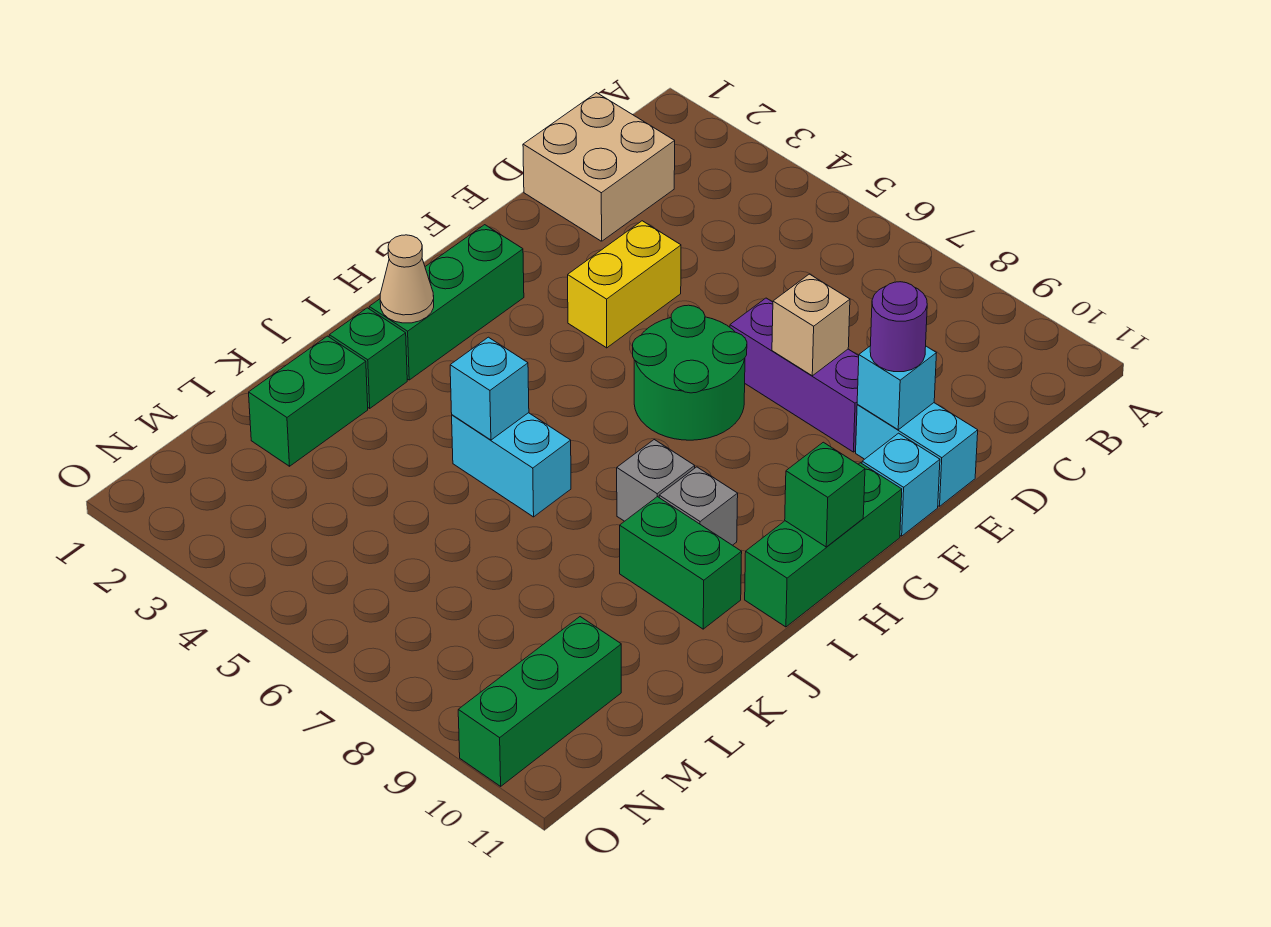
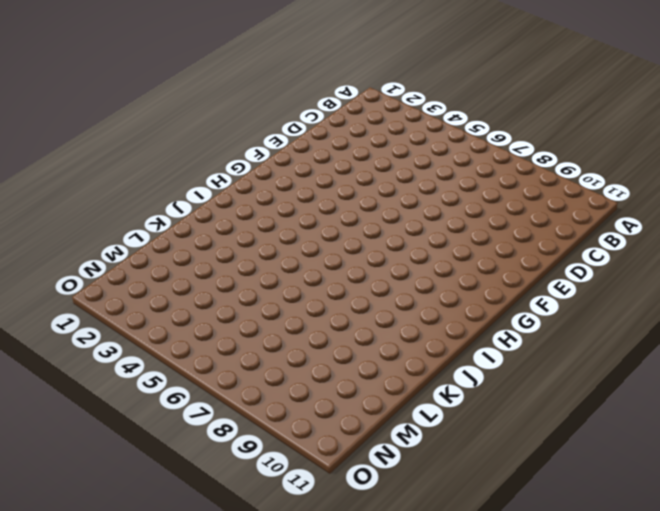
none -> tan brick C1:D2 level 1
none -> yellow brick E4:F4 level 1
none -> purple brick E7:E9 level 1

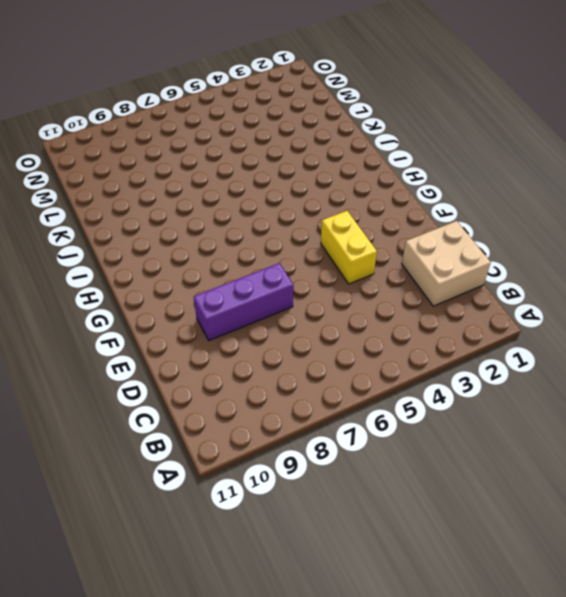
none -> cyan brick E10:E11 level 1
none -> green round brick F6:G7 level 1
none -> cyan brick F11 level 1

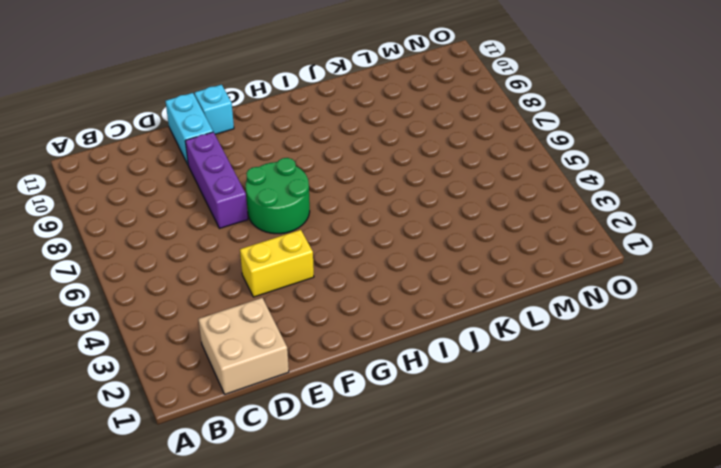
none -> green brick G2:I2 level 1
none -> green brick G11:I11 level 1
none -> grey brick I8 level 1

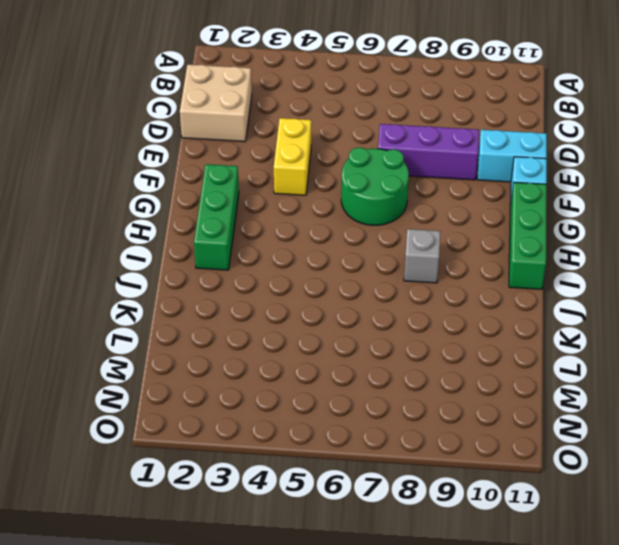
none -> grey brick I9 level 1
none -> green brick J2 level 1
none -> cyan brick J5:J6 level 1

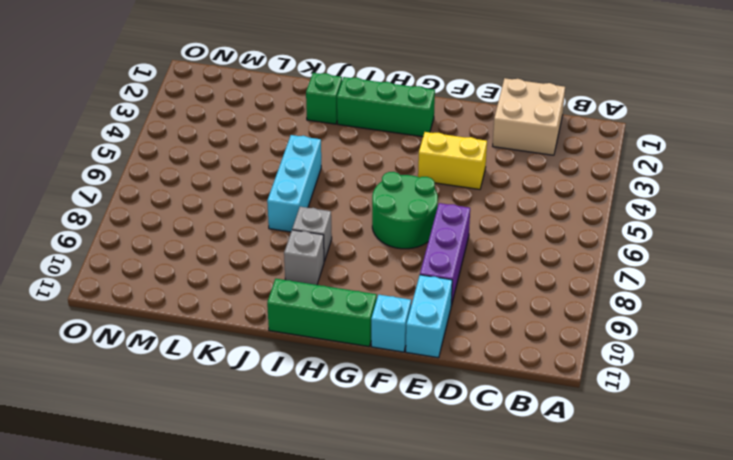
cyan brick J5:J7 level 1 -> cyan brick J5:J6 level 1
none -> green brick J9:J10 level 1
none -> green brick K2:L2 level 1
none -> green brick M10:O10 level 1

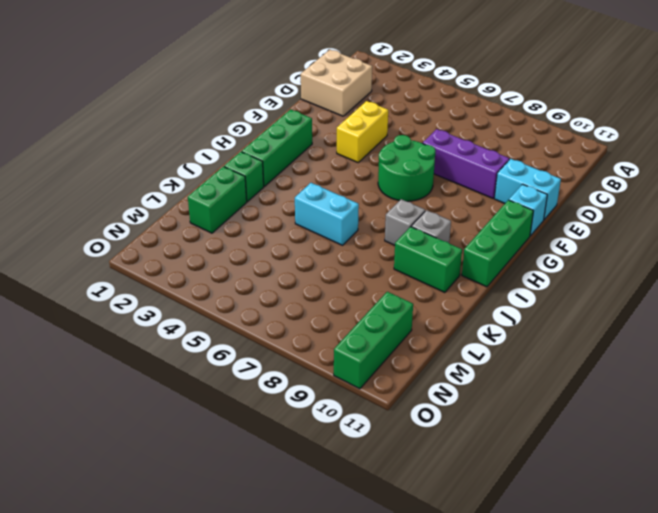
none -> tan brick E8 level 2
none -> cyan brick E10 level 2
none -> green brick H11 level 2

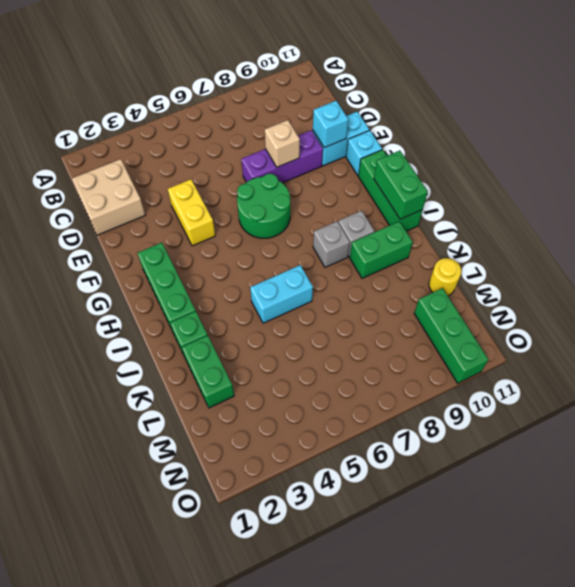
green brick H11:I11 level 2 -> green brick H11 level 2
yellow round brick L11 level 1 -> none
none -> tan cone I2 level 2
none -> cyan brick J5 level 2
none -> purple round brick E10 level 3

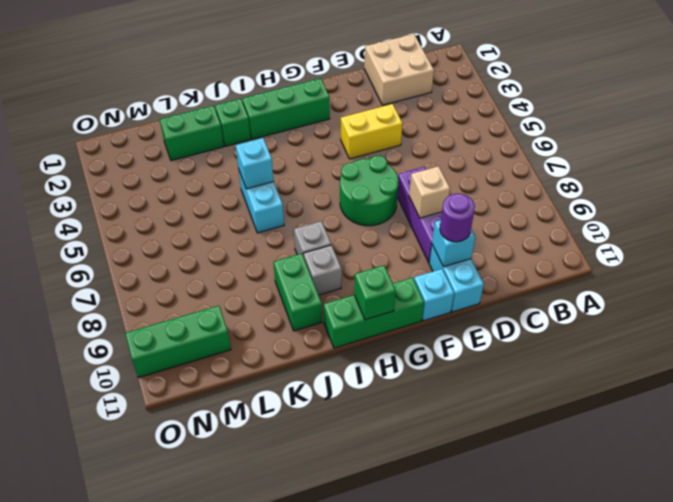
none -> tan cone I2 level 2

